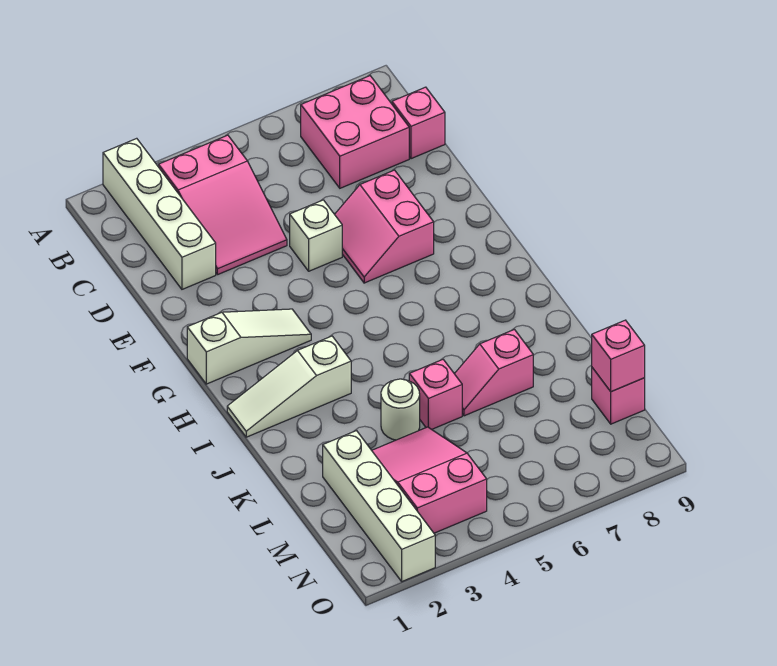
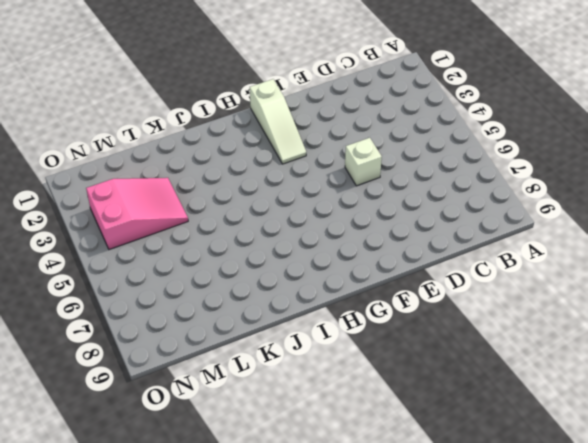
none -> white brick A2:D2 level 1
none -> pink slope B3:D4 level 1 top B
none -> pink brick B7:C8 level 1

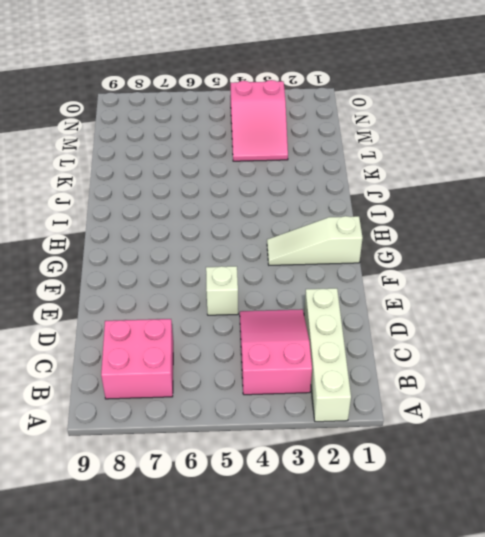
none -> pink brick C9 level 1
none -> pink slope E6:F7 level 1 top 7
none -> white slope I1:I3 level 1 top 3

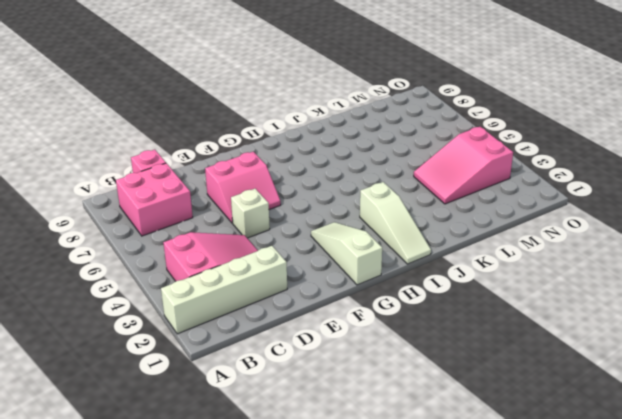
none -> white round brick K4 level 1
none -> pink brick K5 level 1
none -> pink slope K6:K7 level 1 top 7

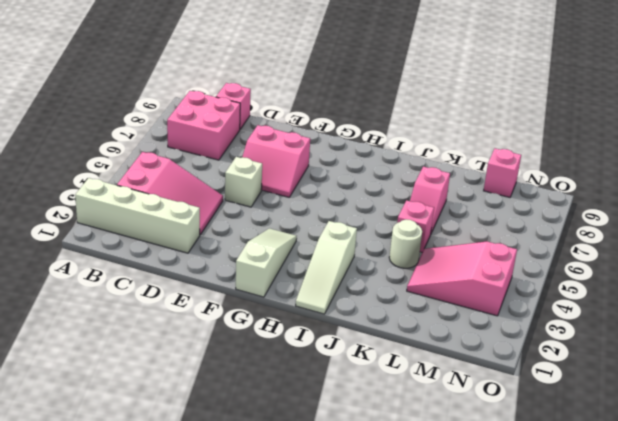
none -> white brick L2:O2 level 1
none -> pink brick M9 level 2

